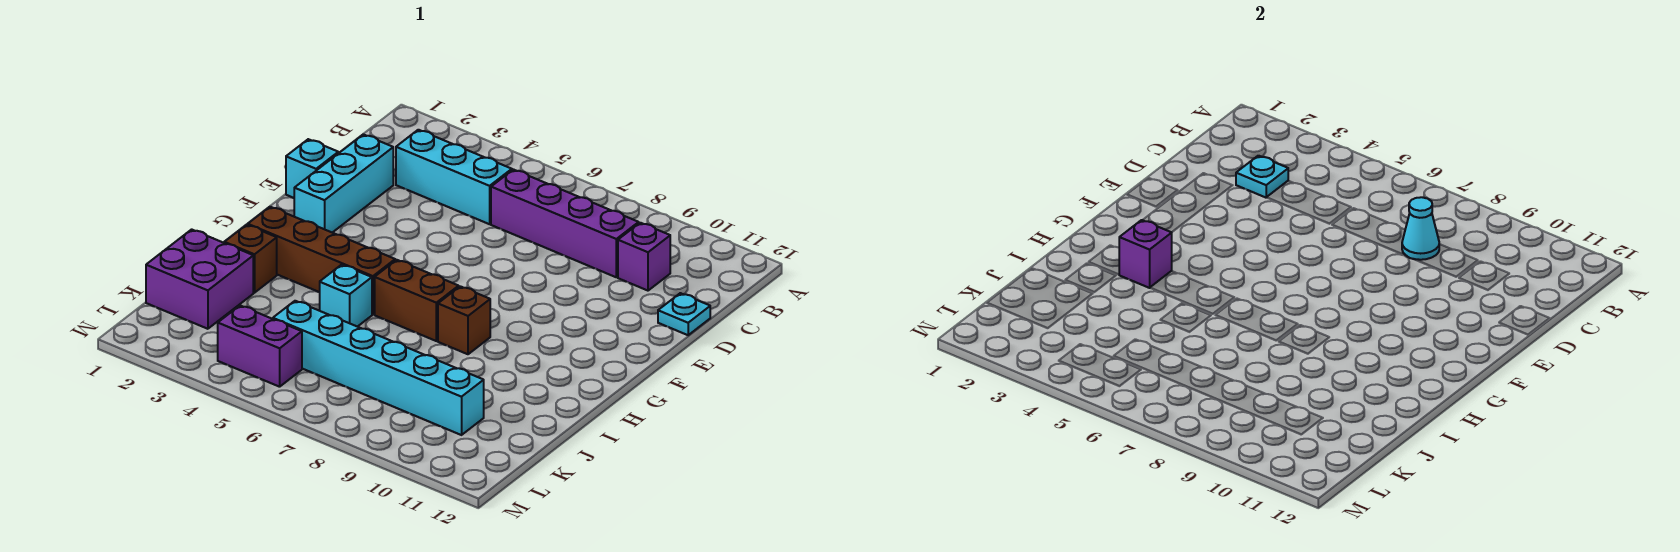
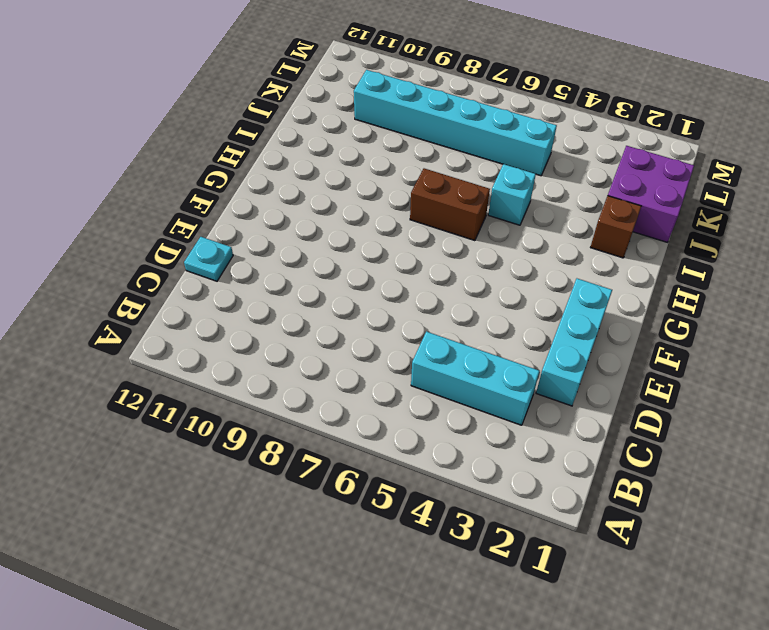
none -> purple brick C6:C9 level 1
none -> purple brick C10 level 1
none -> cyan brick E1 level 1

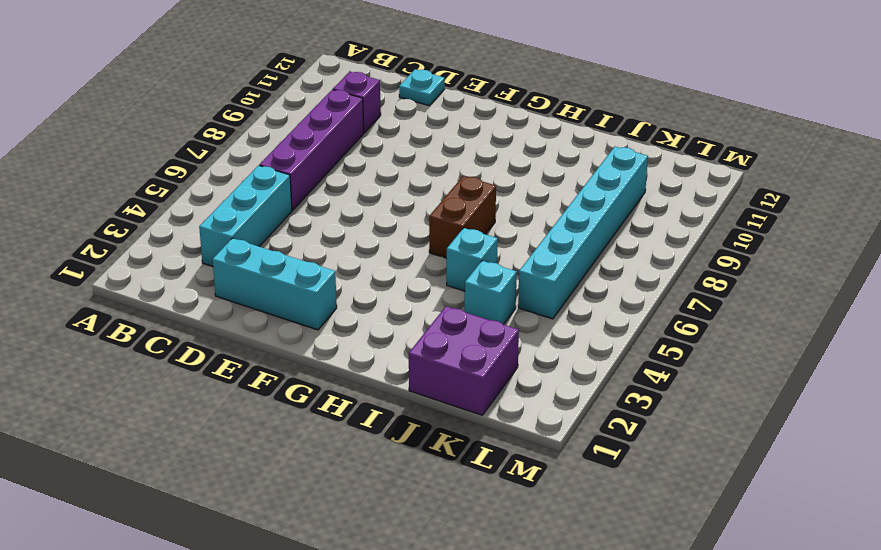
cyan brick J4 level 1 -> cyan brick E1 level 1
none -> brown brick H2:H5 level 1
none -> brown brick H8 level 1
none -> brown brick I2 level 1

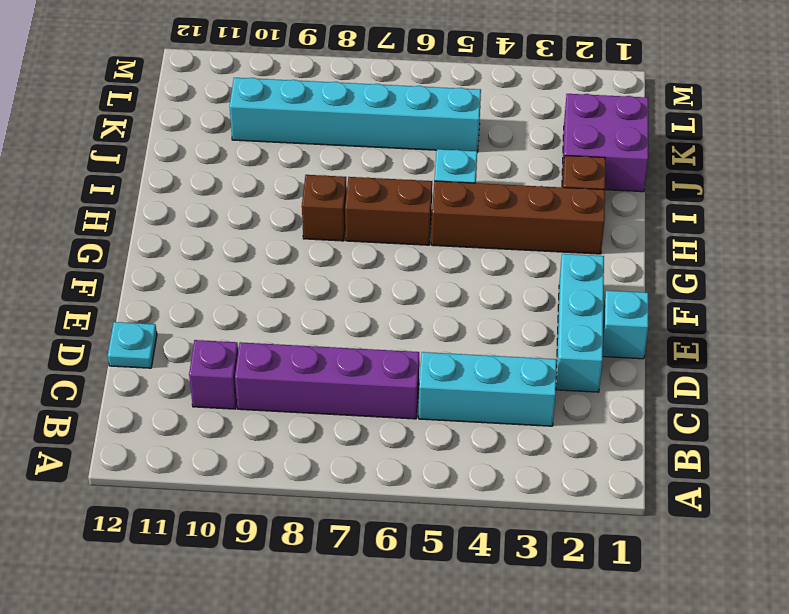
none -> purple brick L4:L5 level 1
none -> cyan plate C3 level 2
none -> cyan cone C8 level 2

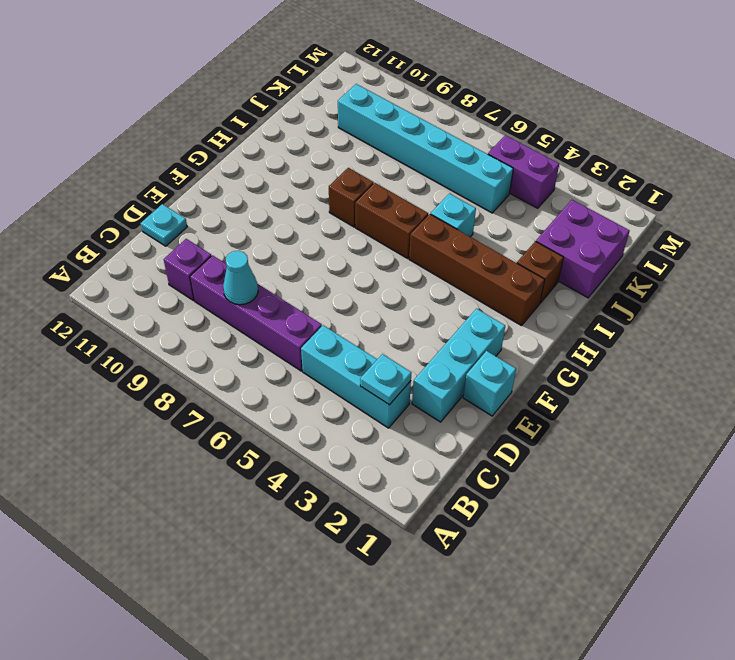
none -> purple brick H3 level 2

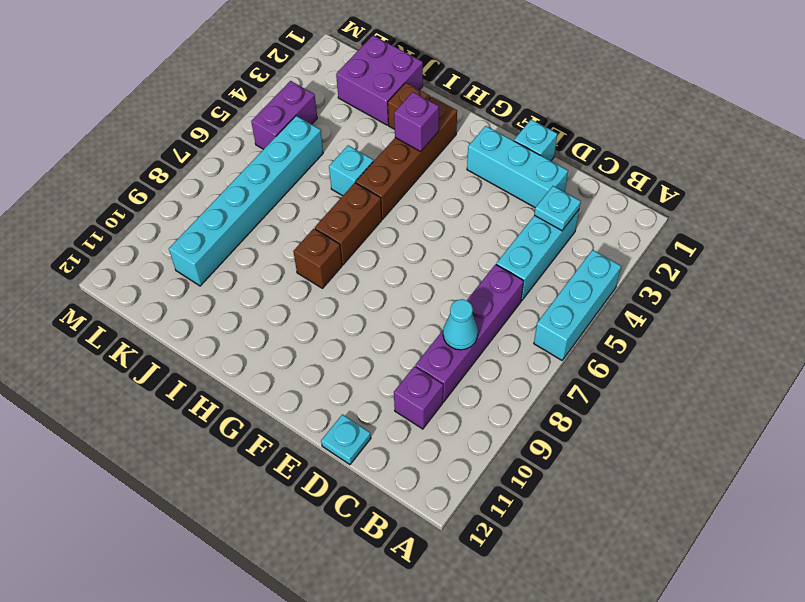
cyan brick A4:A6 level 1 -> none

